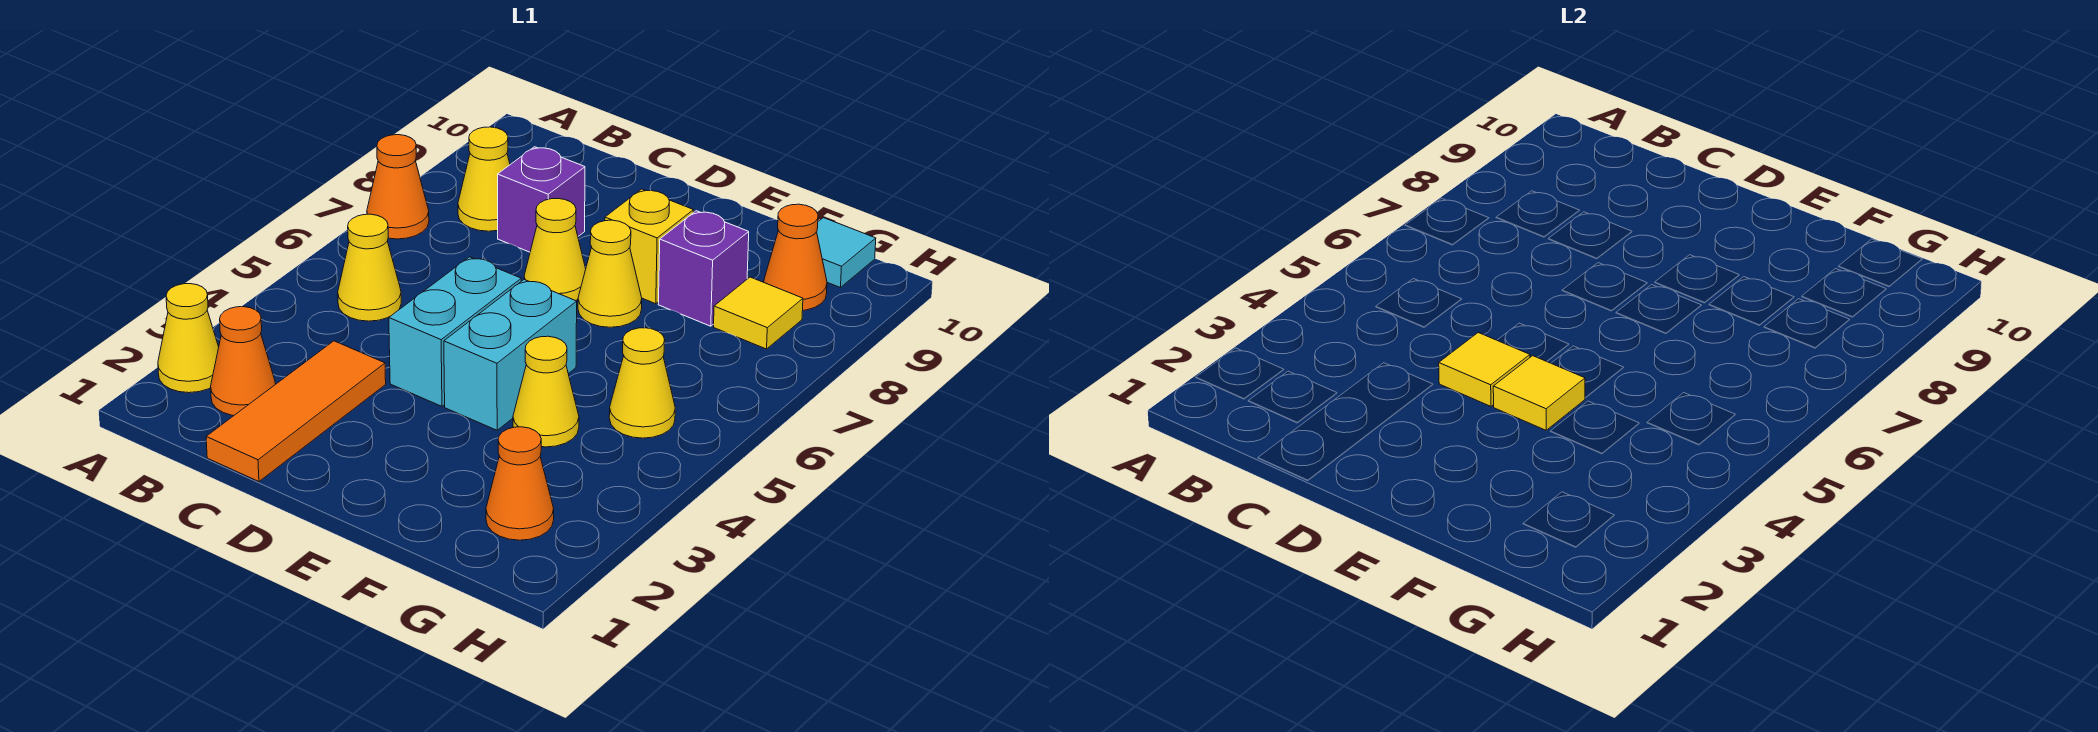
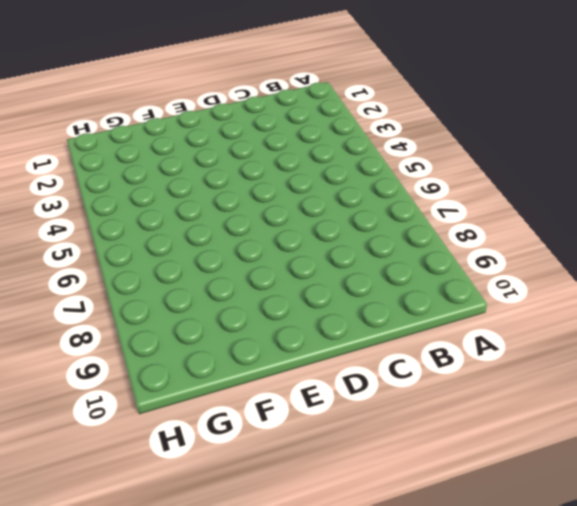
none -> yellow cone A2 level 1
none -> orange cone A7 level 1
none -> orange cone B2 level 1

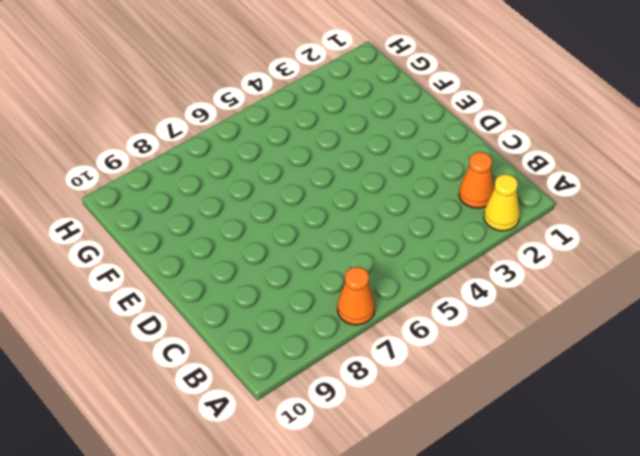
none -> yellow cone B5 level 1
none -> yellow cone B8 level 1
none -> orange tile C1:C3 level 1

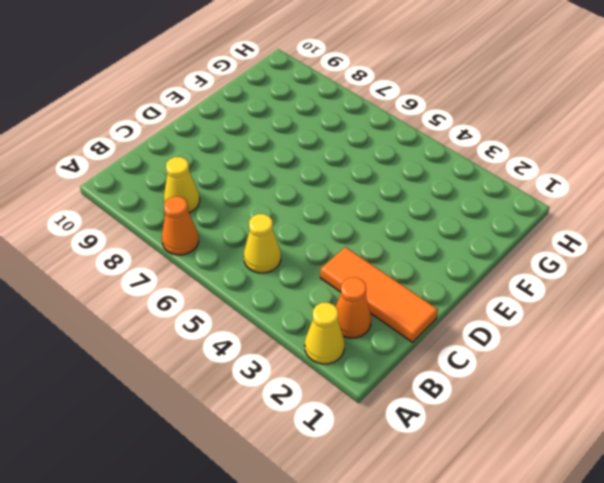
none -> purple brick C8 level 1
none -> cyan brick D4:D5 level 1
none -> yellow cone D7 level 1

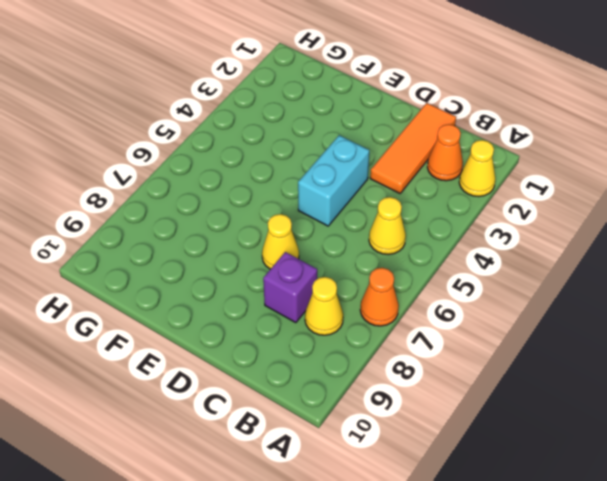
none -> cyan brick E4:E5 level 1
none -> yellow cone E7 level 1
none -> yellow brick E8 level 1

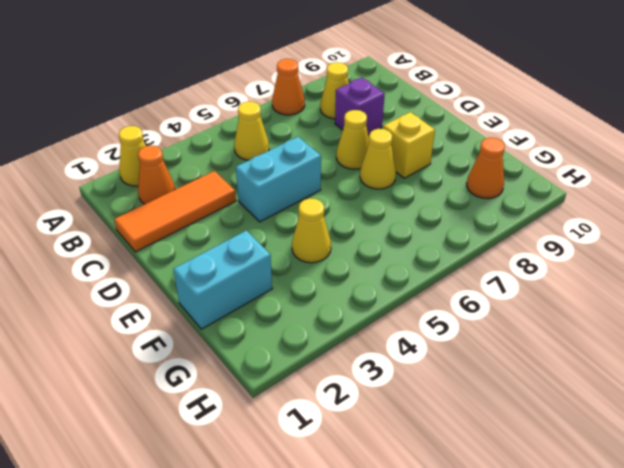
cyan brick F1:F2 level 1 -> cyan brick E4:E5 level 1
none -> purple brick F8 level 1
none -> orange cone G2 level 1
none -> yellow cone G5 level 1

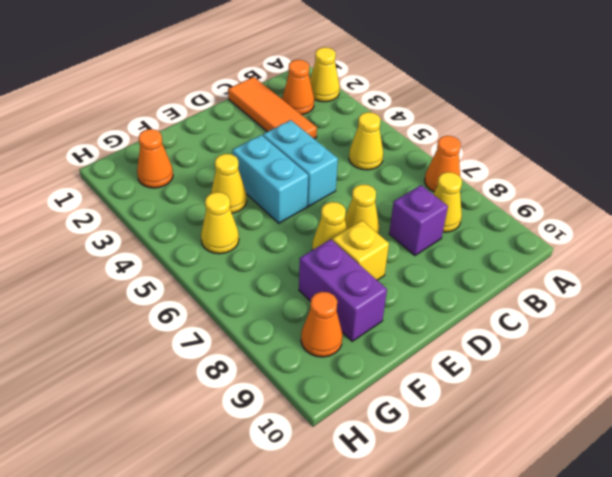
purple brick F8:F9 level 1 -> purple brick F8 level 1
none -> yellow tile G8 level 1
none -> cyan tile G10 level 1
none -> yellow tile D4 level 2

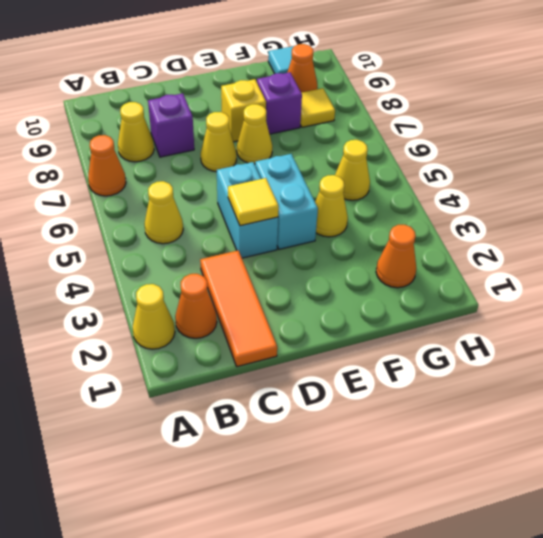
none -> yellow tile E4 level 2

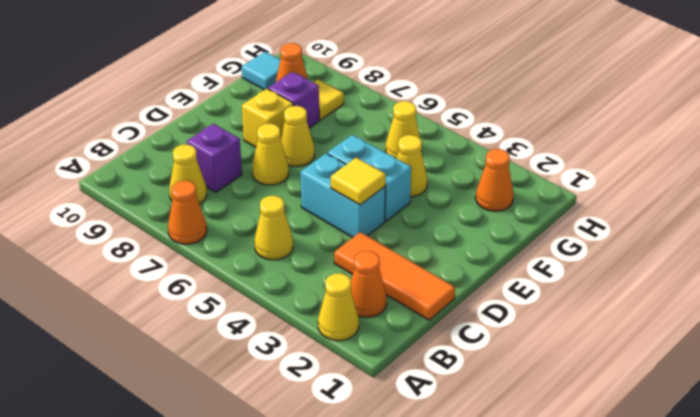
none -> yellow tile E4 level 2

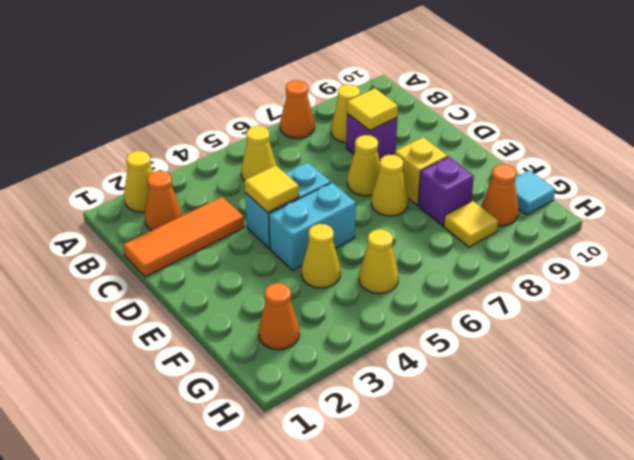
yellow tile C8 level 2 -> yellow tile E4 level 2

